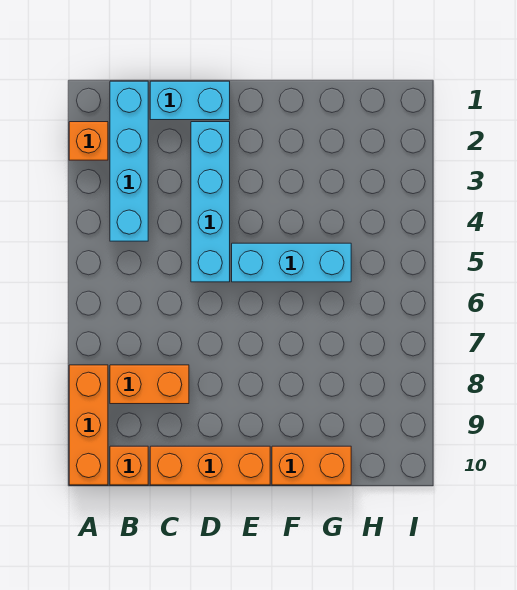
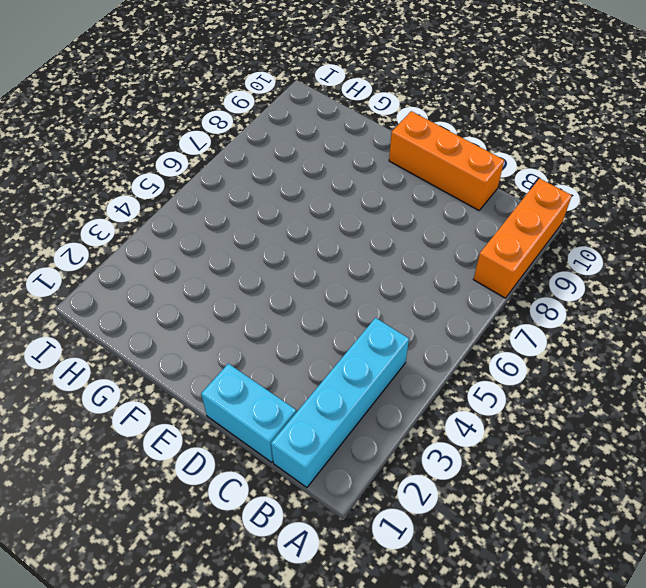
none -> orange brick A2 level 1
none -> orange brick B8:C8 level 1

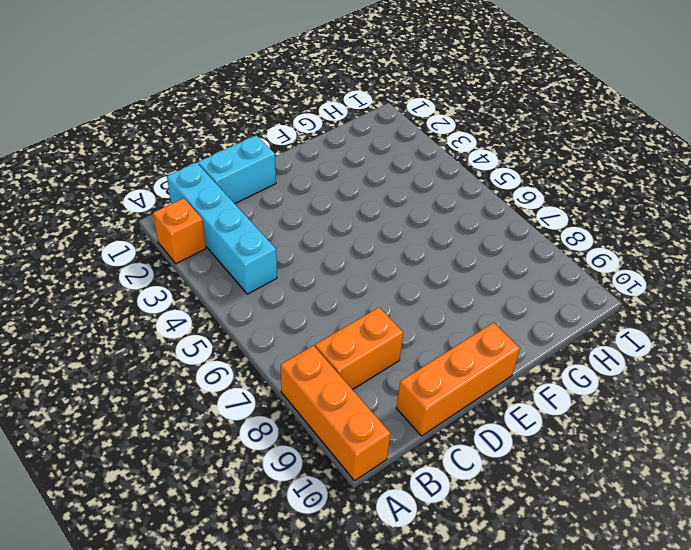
none -> orange brick B10 level 1
none -> cyan brick D2:D5 level 1

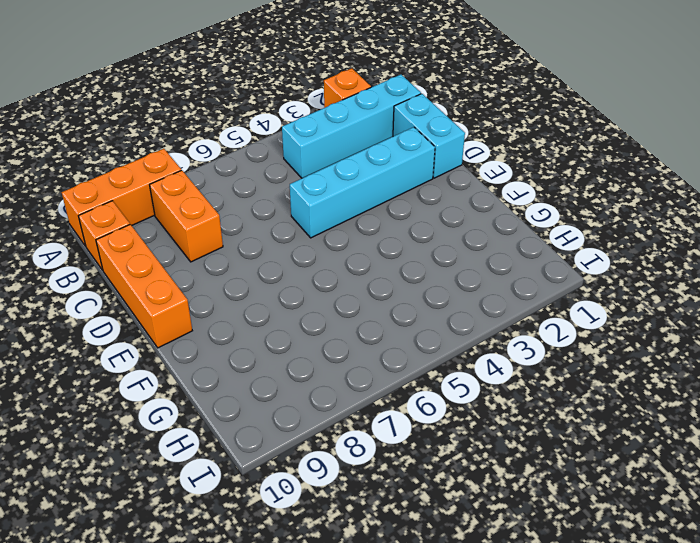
none -> cyan brick E5:G5 level 1
none -> orange brick F10:G10 level 1

